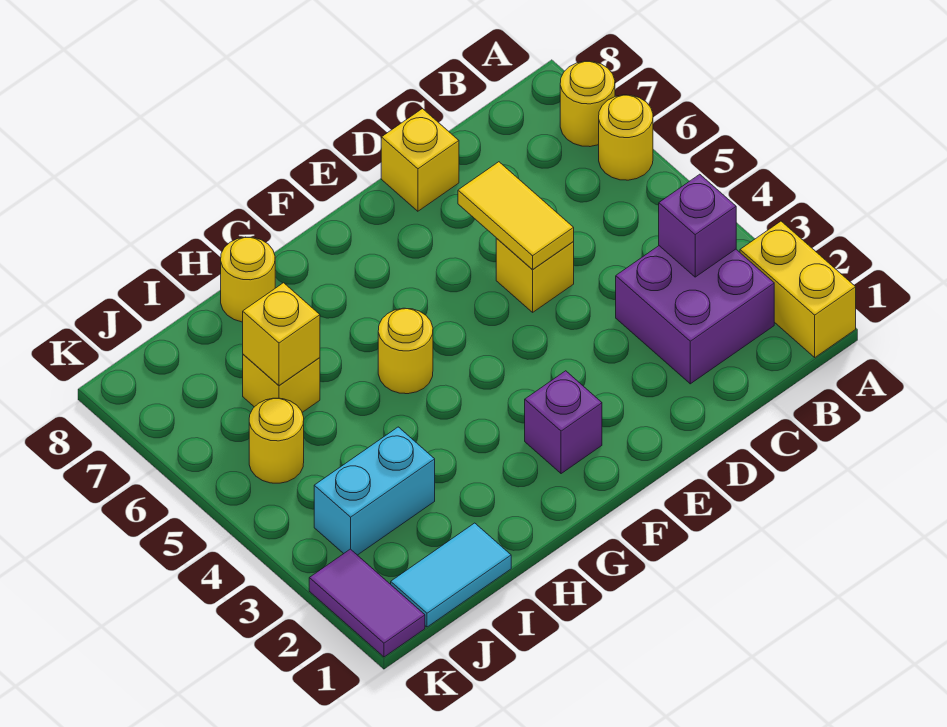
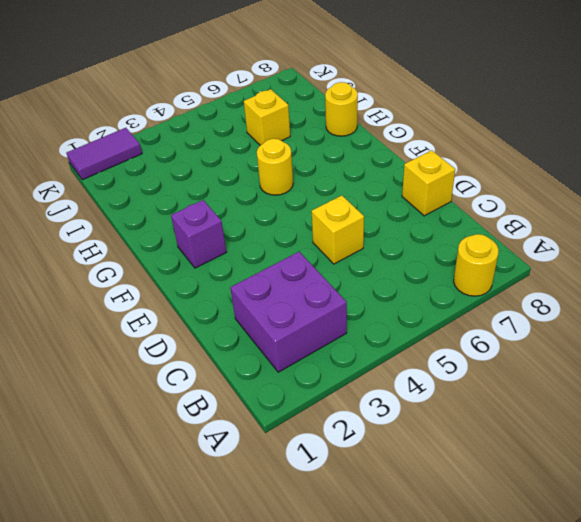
none -> yellow brick A1:A2 level 1
none -> yellow round brick A6 level 1
none -> cyan tile I1:J1 level 1

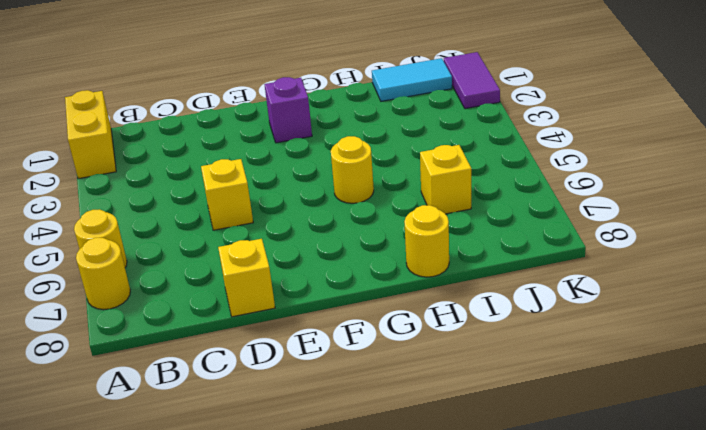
none -> purple brick B2:C3 level 1
none -> cyan brick I3:J3 level 1
none -> yellow round brick J5 level 1

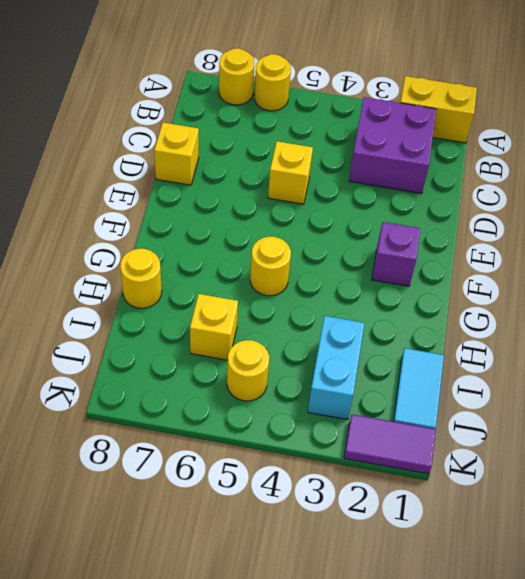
none -> purple brick B3 level 2
none -> yellow tile D5:D6 level 2
none -> yellow brick I6 level 2

